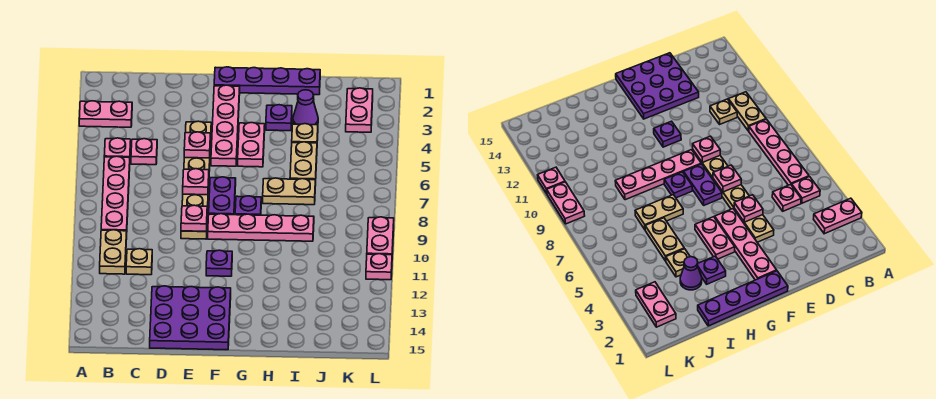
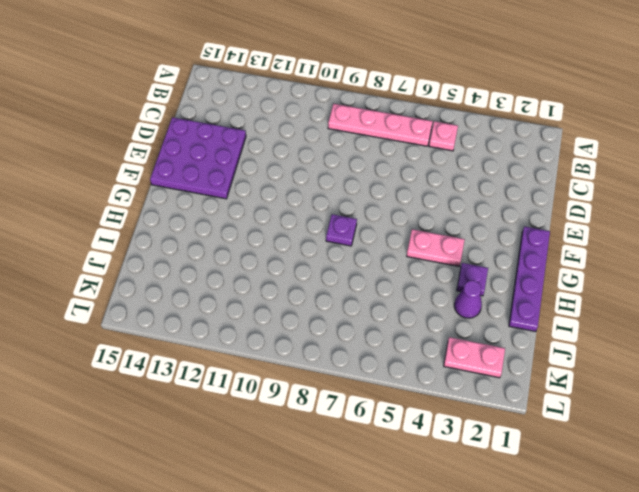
none -> pink plate A3:B3 level 1
none -> tan plate B10:B11 level 1
none -> pink plate C5 level 1

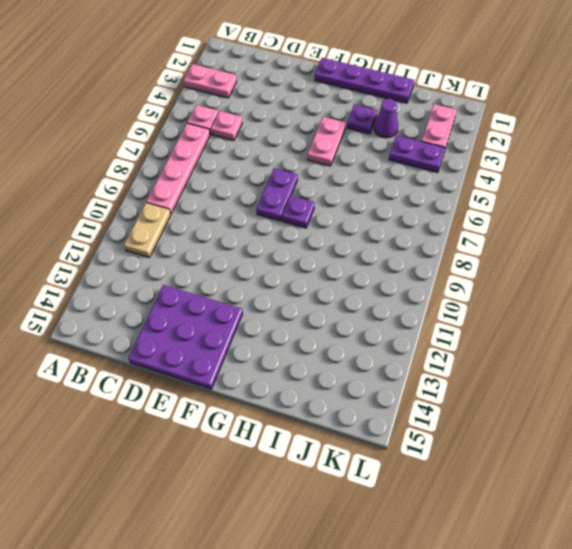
purple plate J4:K4 level 1 -> none
none -> tan plate C11 level 1
none -> tan plate E4:E9 level 1
none -> pink plate F2:F5 level 1

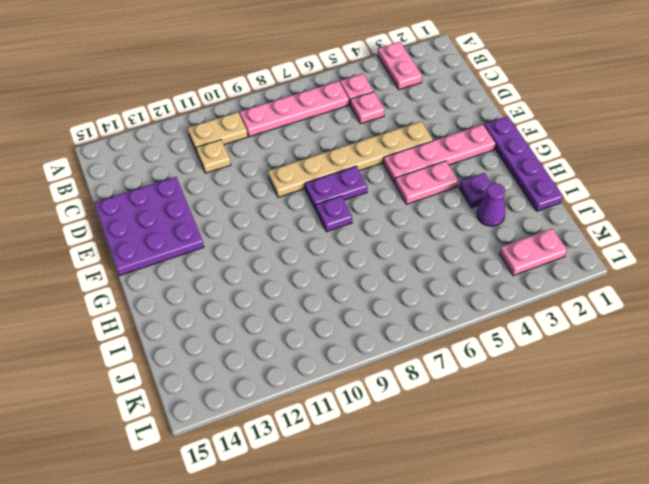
none -> pink plate F9:I9 level 1
none -> purple plate F11 level 1
none -> tan plate H7:I7 level 1

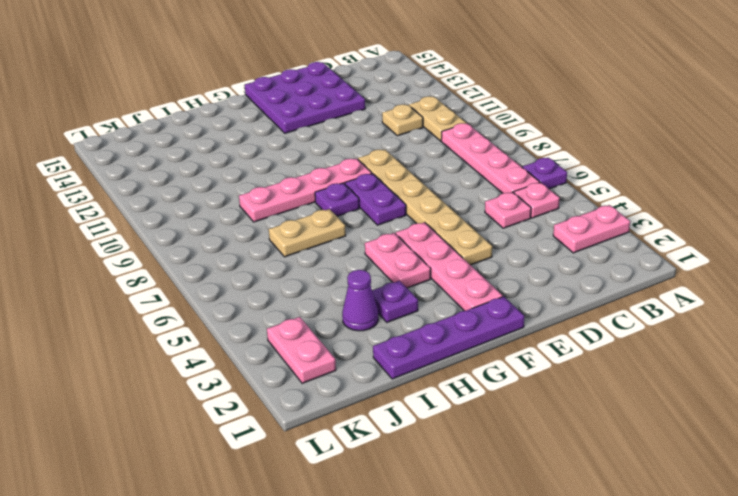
purple plate A6 level 1 -> purple plate F11 level 1
none -> tan plate I4 level 1
none -> tan plate I5:I6 level 1
none -> pink plate L9:L10 level 1

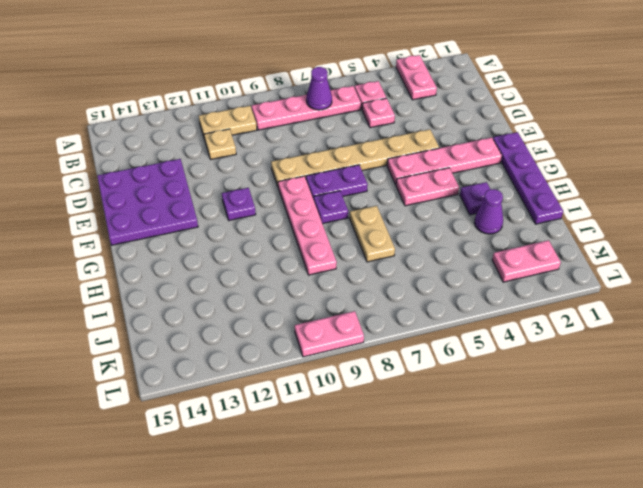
purple cone B7 level 2 -> none
none -> tan plate I4 level 1
none -> tan plate I5:I6 level 1
none -> pink plate L11 level 1

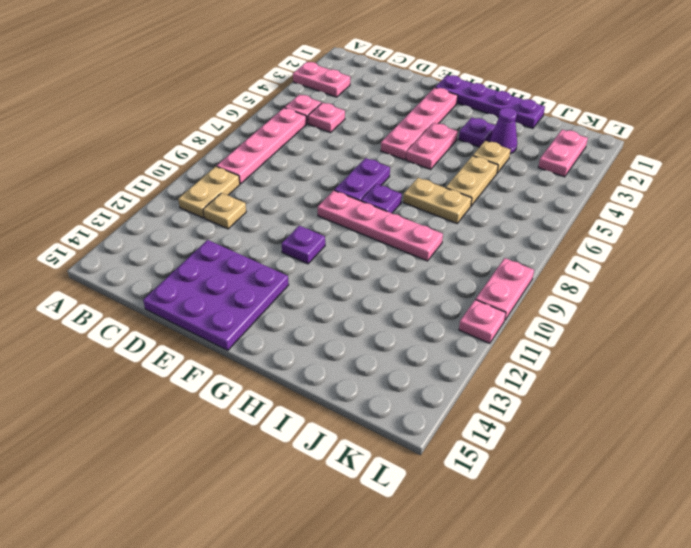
none -> tan plate E4:E9 level 1
none -> pink plate E5 level 2
none -> pink plate E7 level 2

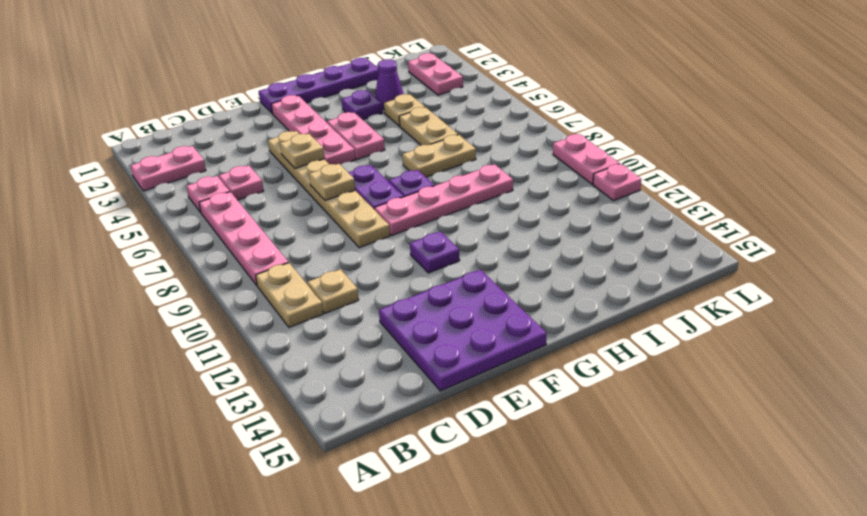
tan plate E5 level 2 -> pink plate E5 level 2
tan plate E7 level 2 -> pink plate E7 level 2
none -> pink plate E9 level 2

